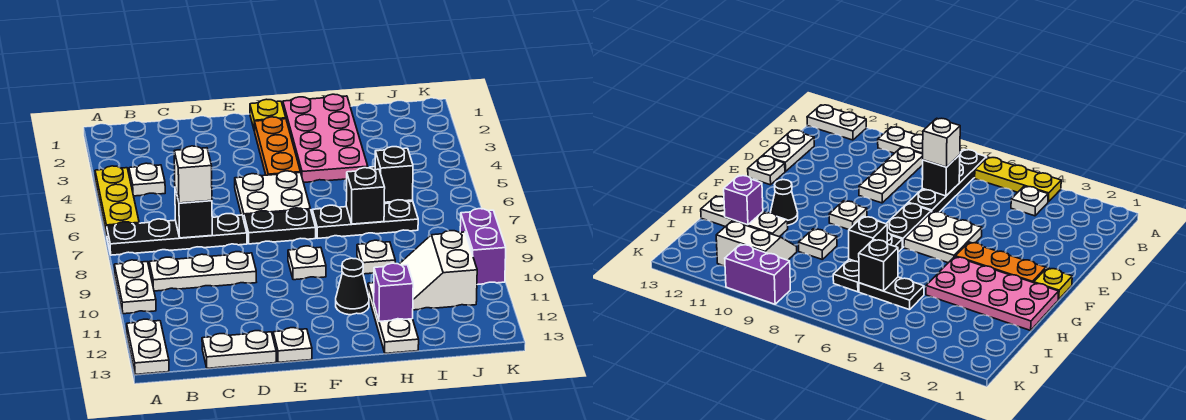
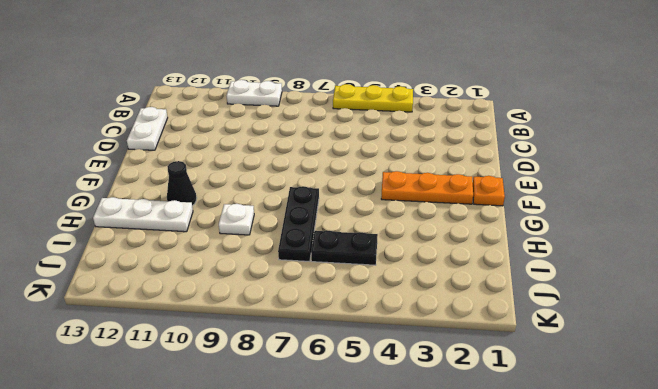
orange plate F1 level 1 -> yellow plate F1 level 1
none -> black plate A7:D7 level 1
none -> white plate A12:A13 level 1
none -> white plate B4 level 1

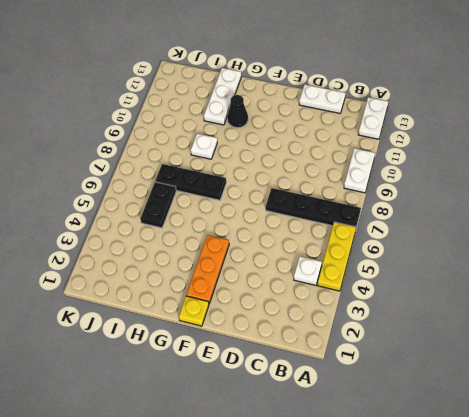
none -> white plate B9:D9 level 1
none -> white plate E5:F6 level 1
none -> black plate E7:F7 level 1

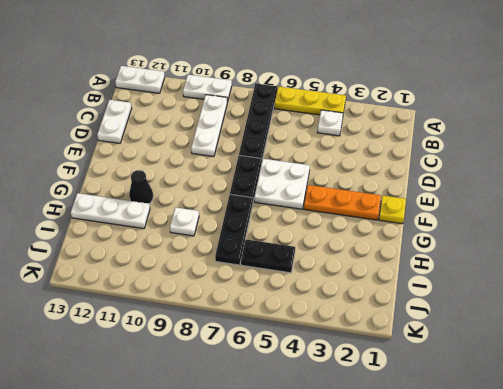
none -> white plate E13 level 1
none -> white plate F9 level 1
none -> pink plate G1:H4 level 1

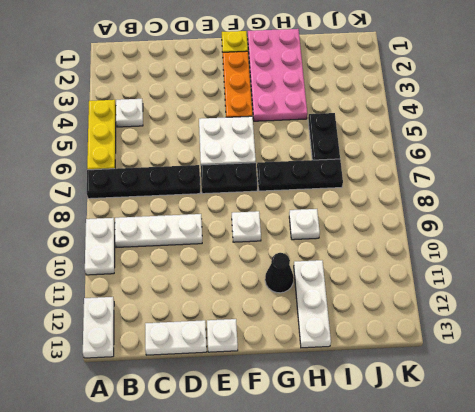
none -> white slope I10:J11 level 1 top J
none -> purple brick K9:K10 level 1
none -> black brick C7 level 2

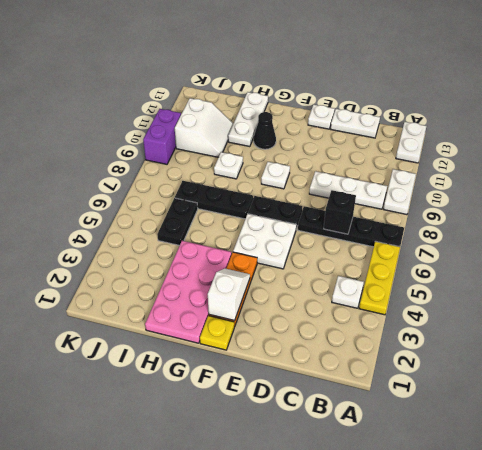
white slope F2:F3 level 2 top 2 -> none
none -> black brick H7 level 2
none -> purple brick H12 level 2
none -> black brick I6 level 2

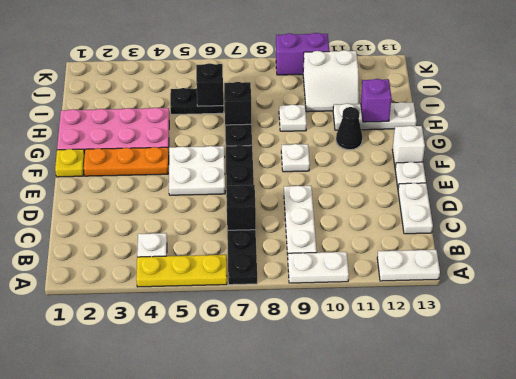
white brick F13 level 1 -> white brick C7 level 3

